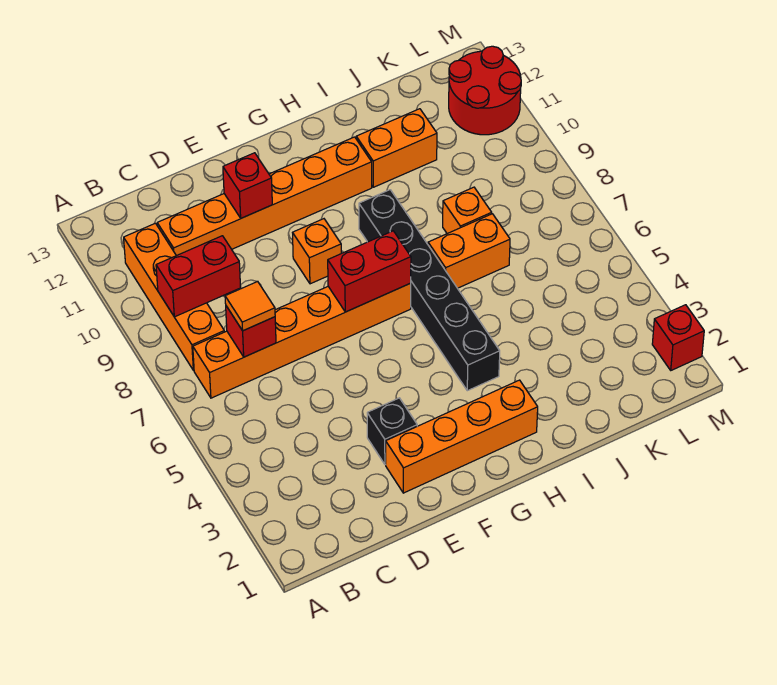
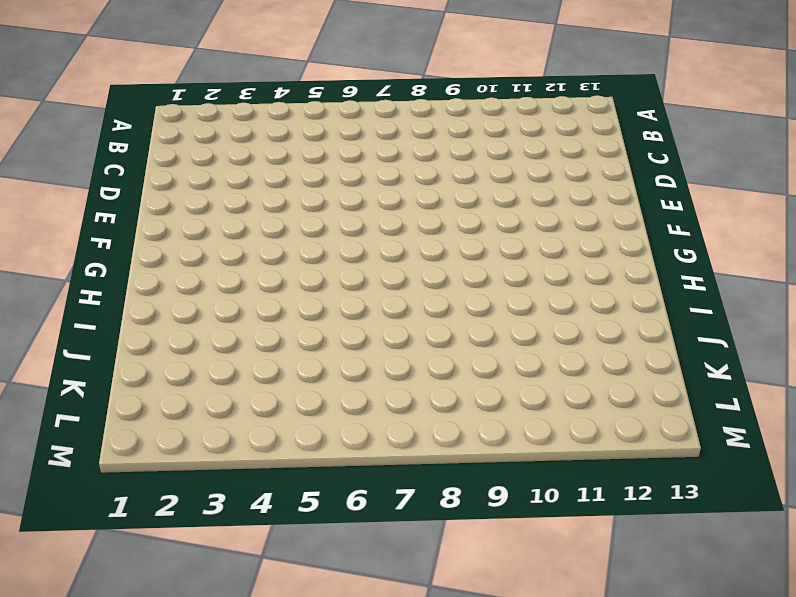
none -> orange brick B7:G7 level 1
none -> orange brick B8:B11 level 1
none -> orange brick C11:H11 level 1

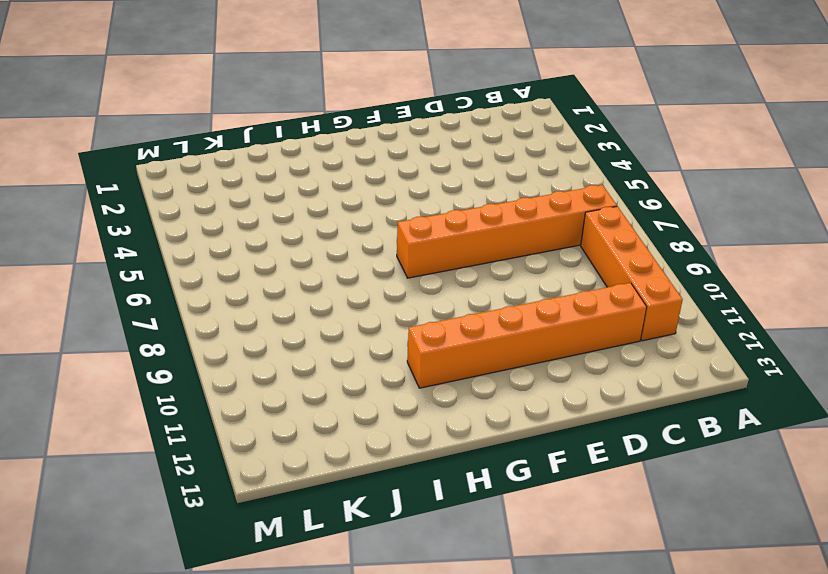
none -> orange brick E2:H2 level 1
none -> black brick E3 level 1
none -> orange brick F9 level 1

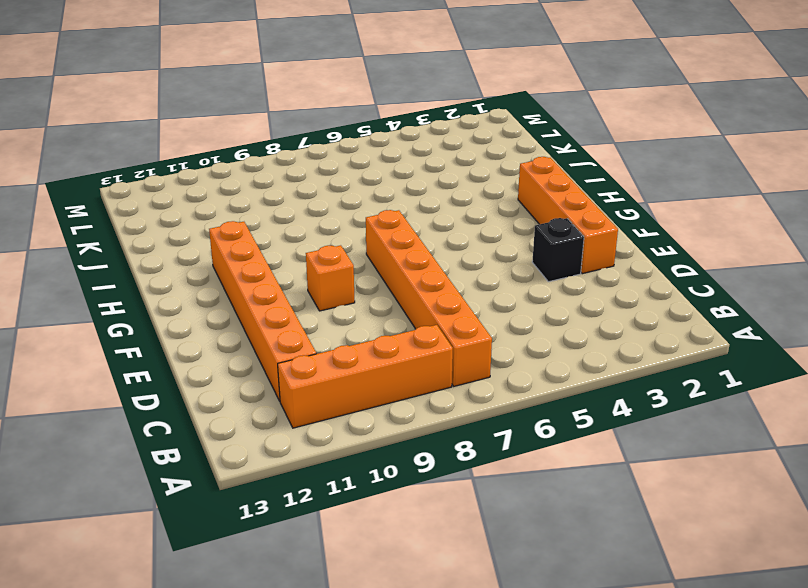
none -> black brick H4:H9 level 1
none -> orange brick I7:J7 level 1
none -> orange brick I11:J11 level 1

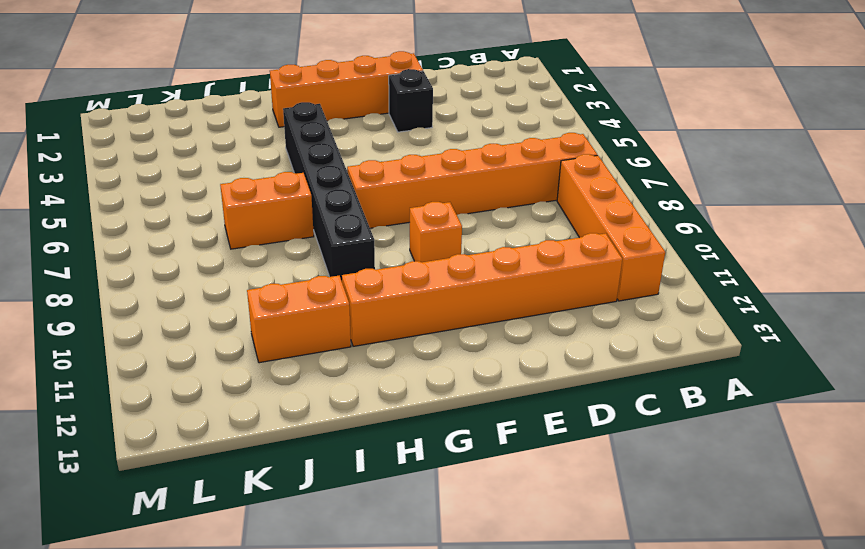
none -> orange brick J8 level 1
none -> red round brick L11:M12 level 1
none -> red brick M2 level 1

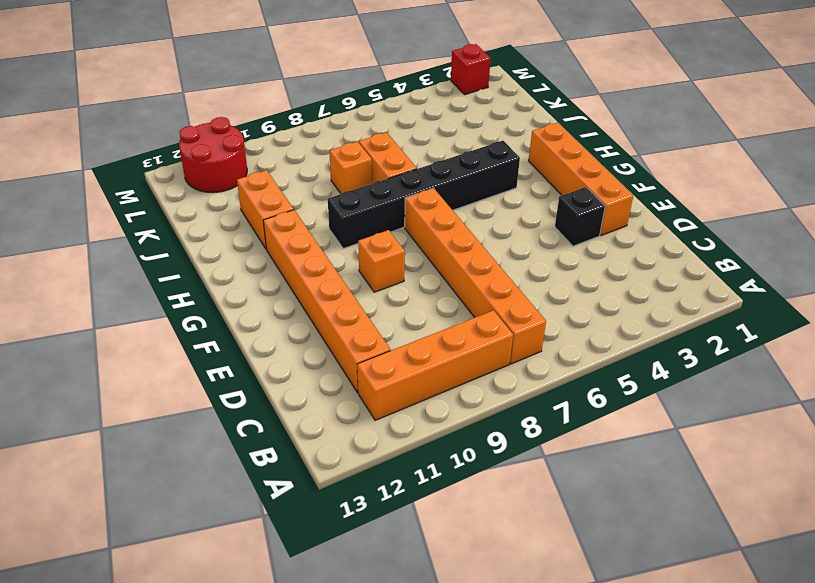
none -> red brick B9:C9 level 2
none -> red brick C7 level 2
none -> red brick E11 level 2

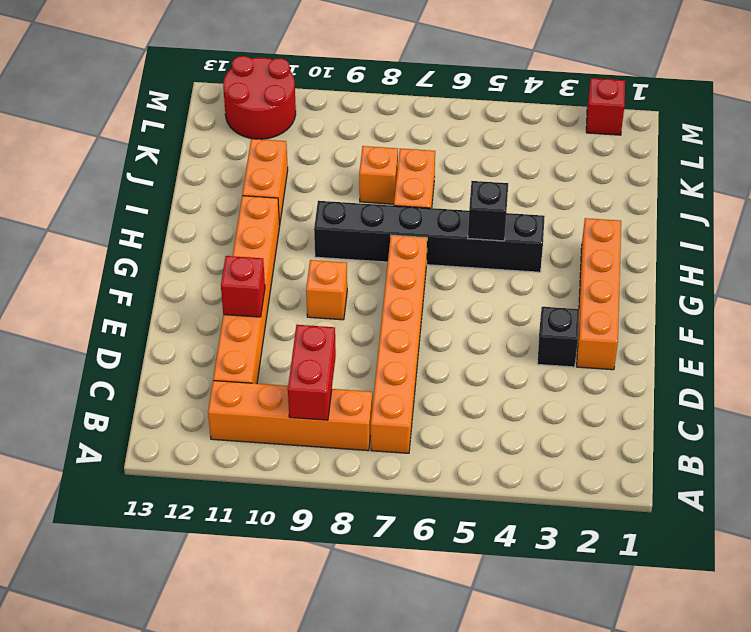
black brick H5 level 2 -> none
none -> red brick C7 level 2
none -> red brick F7:G7 level 2
none -> orange tile C7 level 3

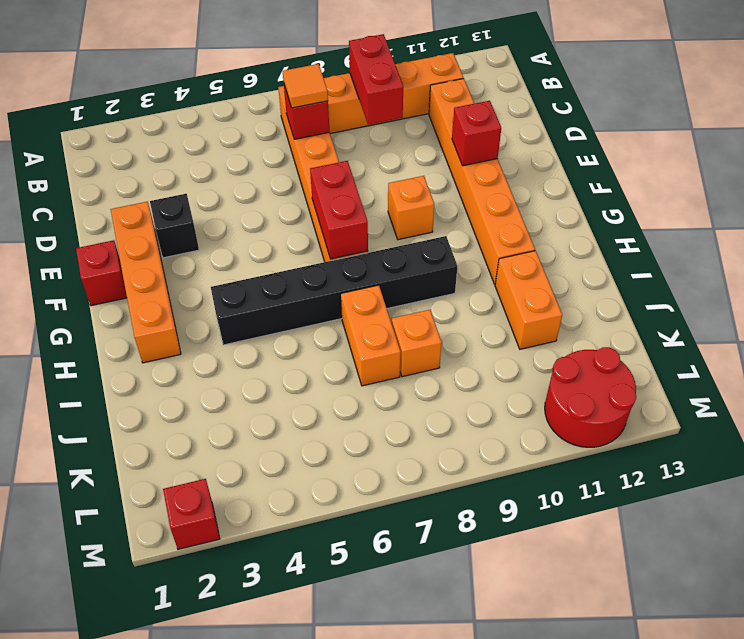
red brick F1 level 1 -> none

